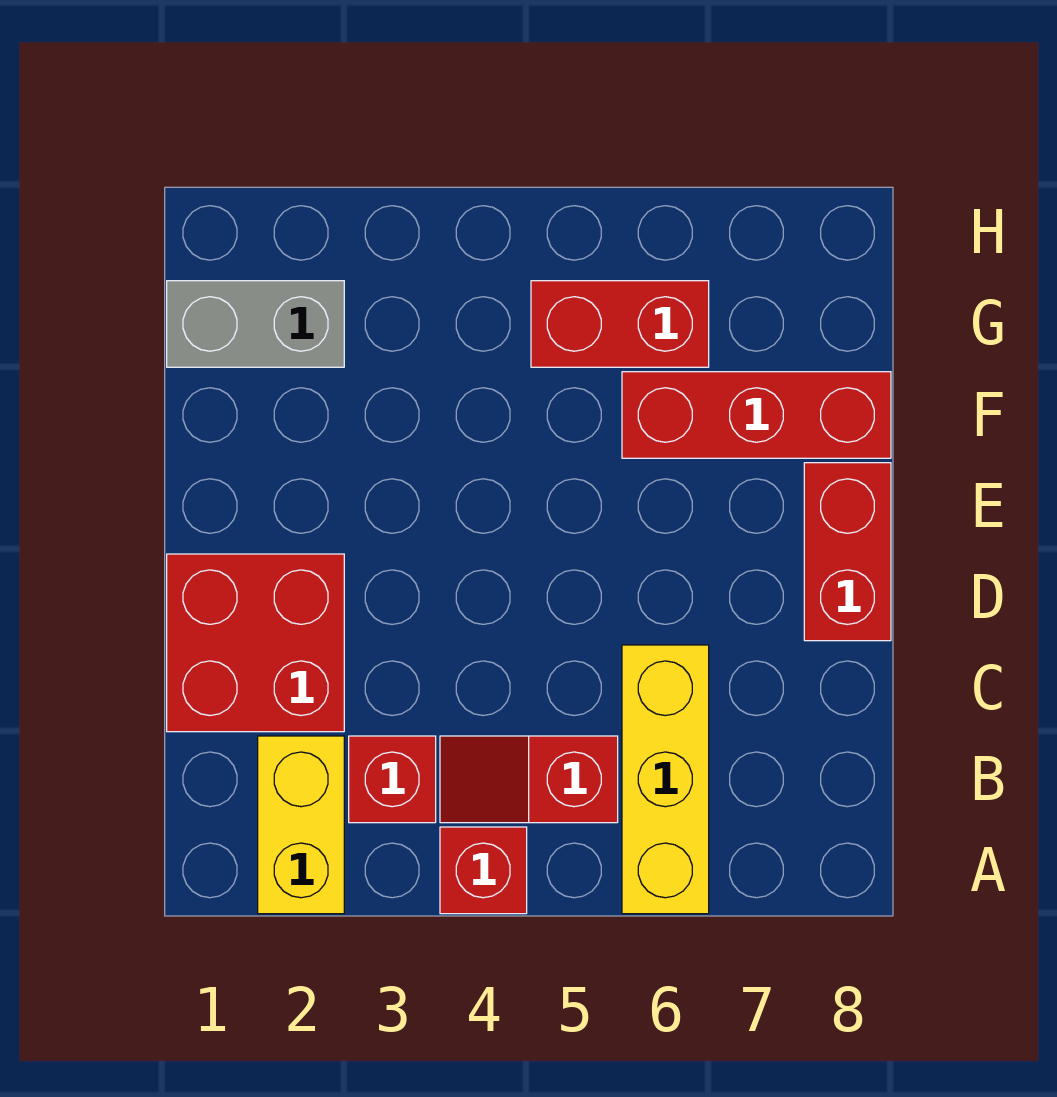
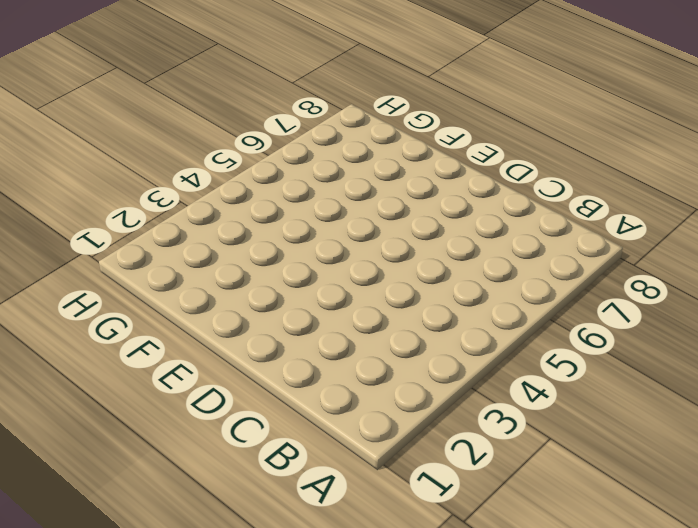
none -> yellow brick A2:B2 level 1
none -> red brick A4 level 1

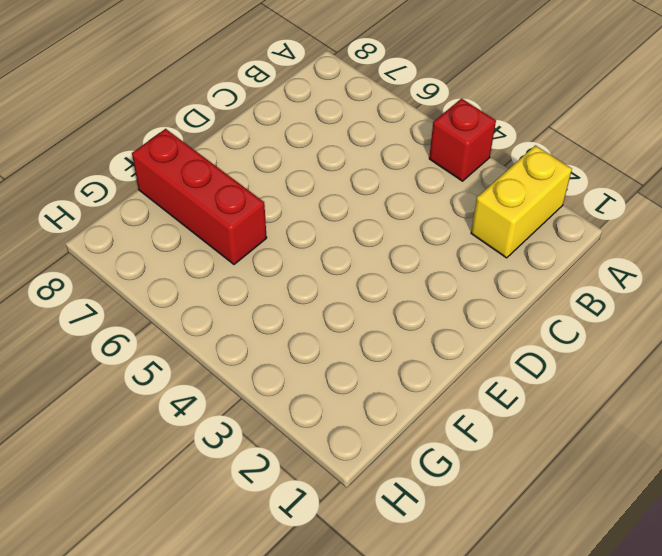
none -> yellow brick A6:C6 level 1
none -> red brick B3 level 1

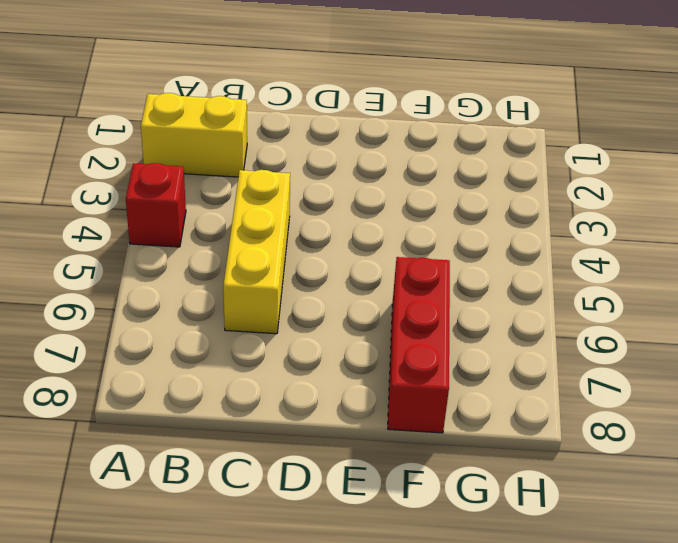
yellow brick C4:C6 level 1 -> yellow brick A6:C6 level 1
none -> red brick B3 level 1
none -> red slope B4:B5 level 1 top 5

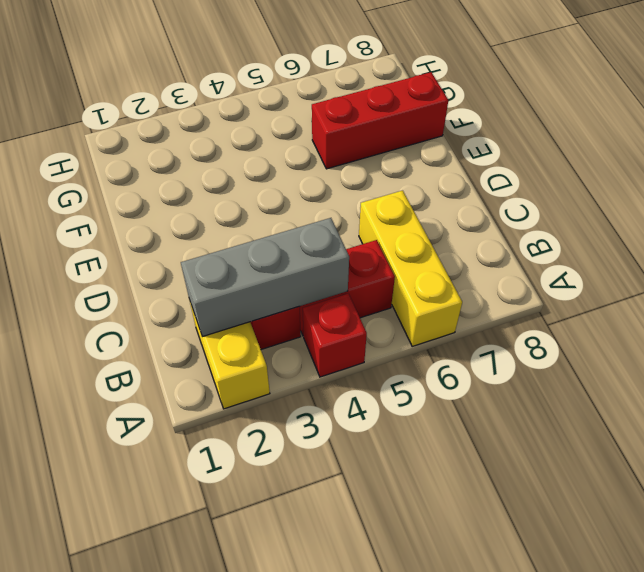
grey brick B2:B4 level 2 -> none
none -> red brick C1:D2 level 1
none -> red brick D8:E8 level 1

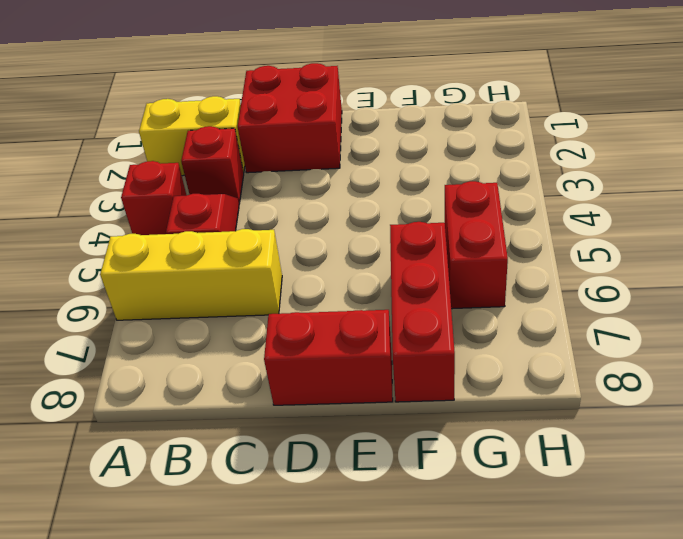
none -> grey brick G1:G2 level 1

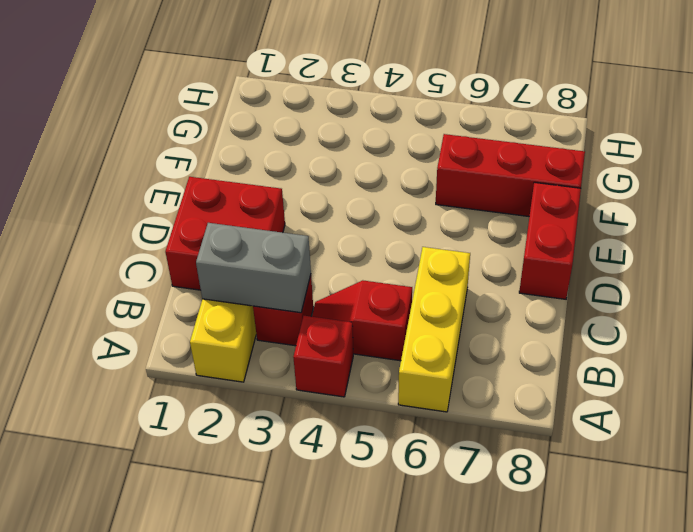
grey brick B2:B3 level 2 -> grey brick G1:G2 level 1
none -> red brick G5:G6 level 1

